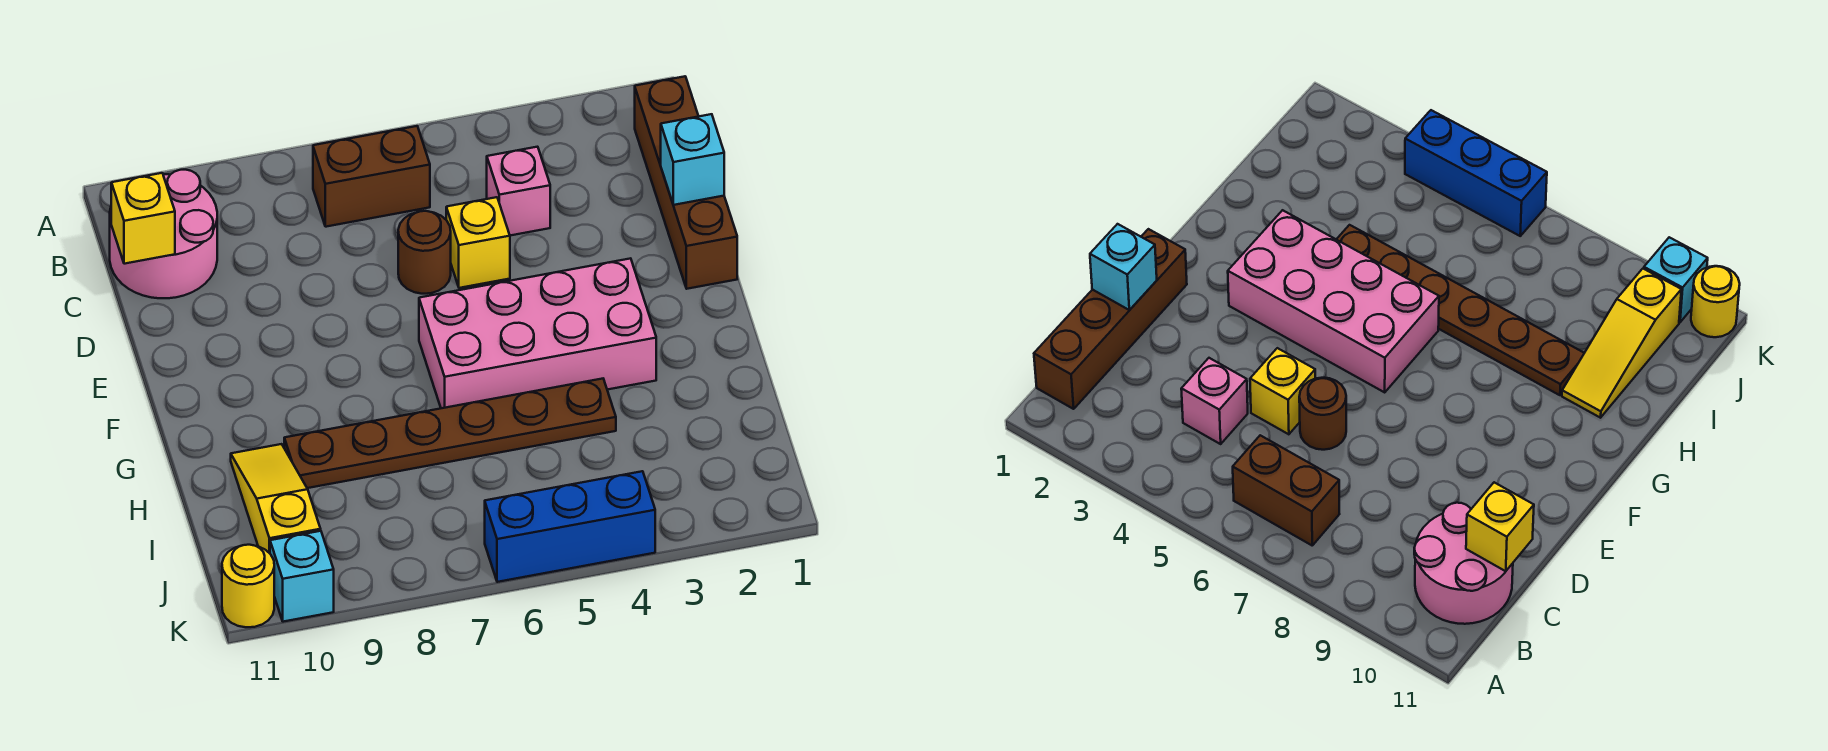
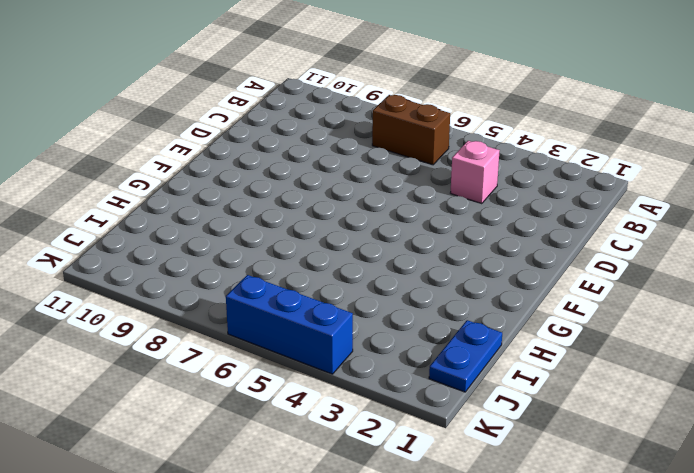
blue plate I1:J1 level 1 -> none
none -> brown brick B1:E1 level 1
none -> pink round brick B10:C11 level 1
none -> yellow brick D5 level 1

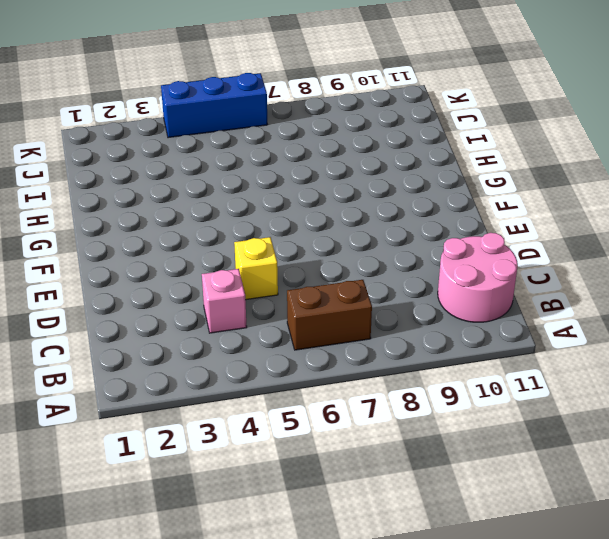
none -> brown brick B1:E1 level 1
none -> brown round brick D6 level 1
none -> pink brick F3:G6 level 1

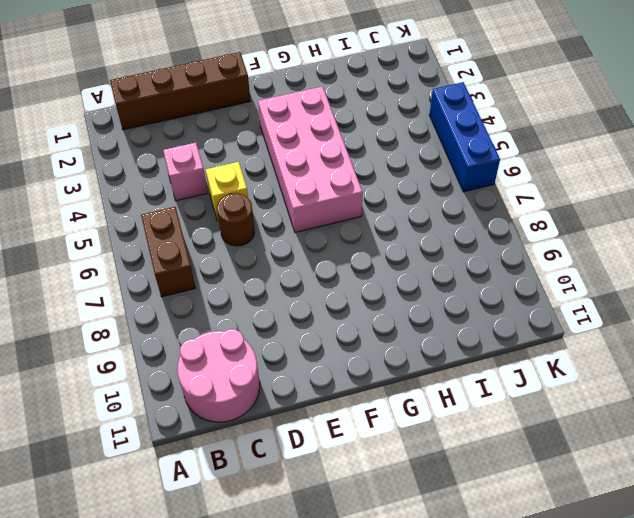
none -> brown plate H4:H9 level 1
none -> yellow slope H10:J10 level 1 top J
none -> cyan brick K10 level 1

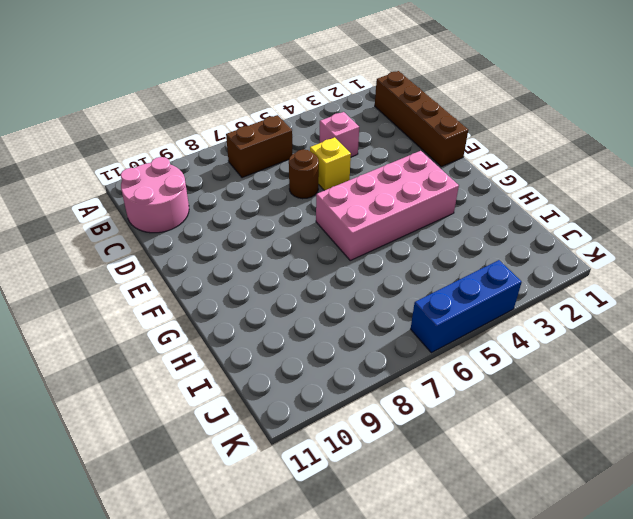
none -> brown plate H4:H9 level 1
none -> yellow slope H10:J10 level 1 top J
none -> cyan brick K10 level 1

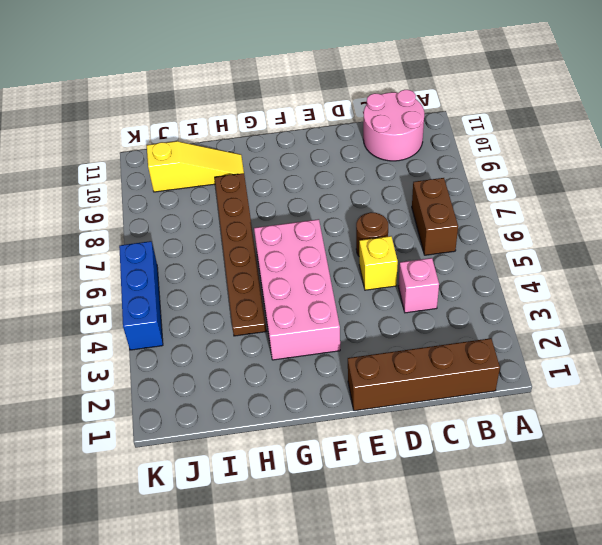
none -> cyan brick K10 level 1
none -> yellow round brick K11 level 1
none -> yellow brick C11 level 2

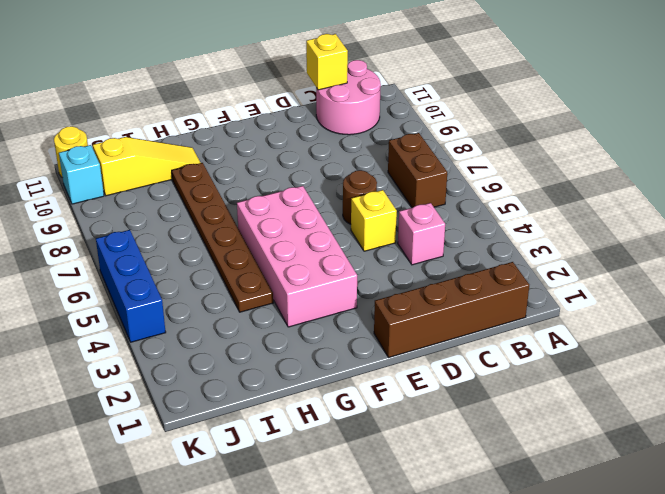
none -> cyan brick D1 level 2

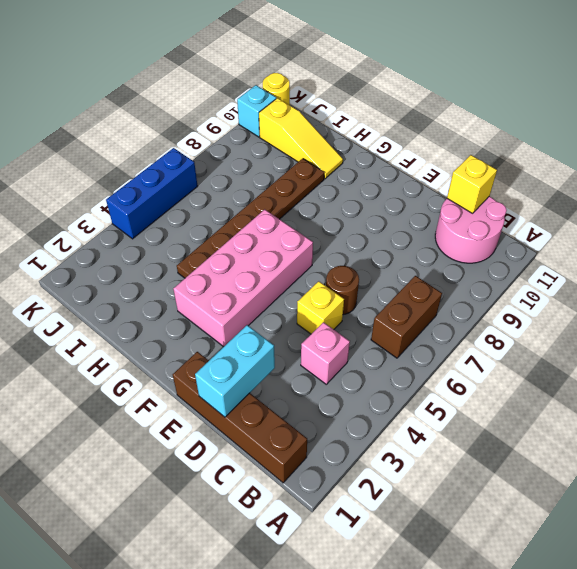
cyan brick D1:D2 level 2 -> cyan brick D1 level 2

